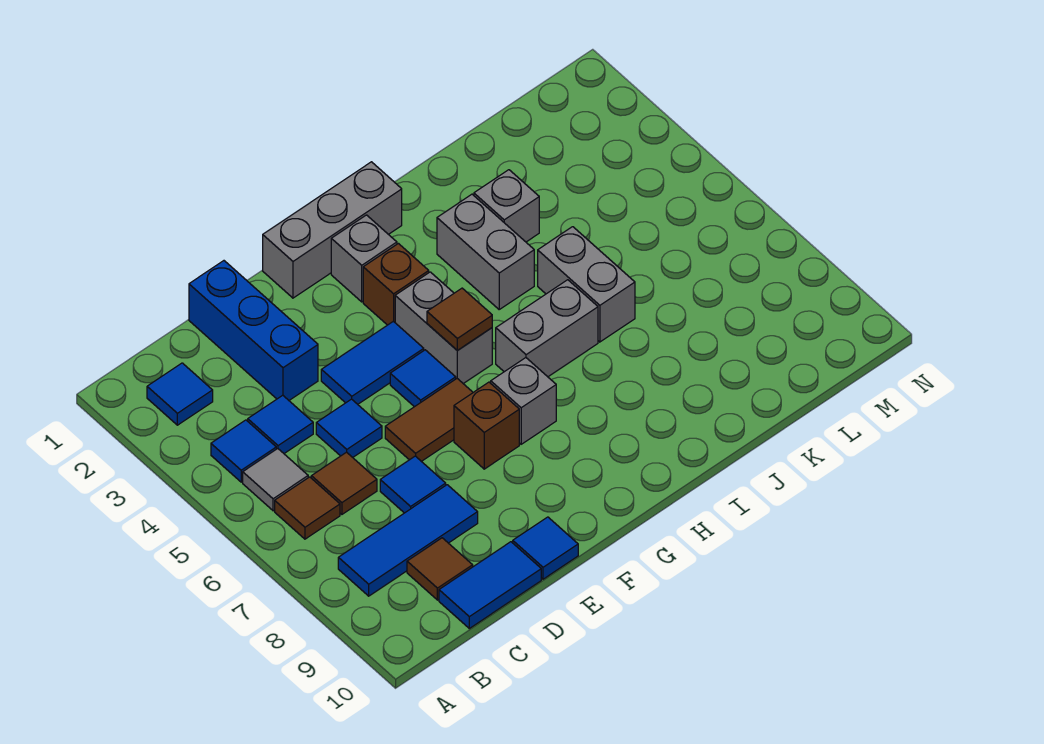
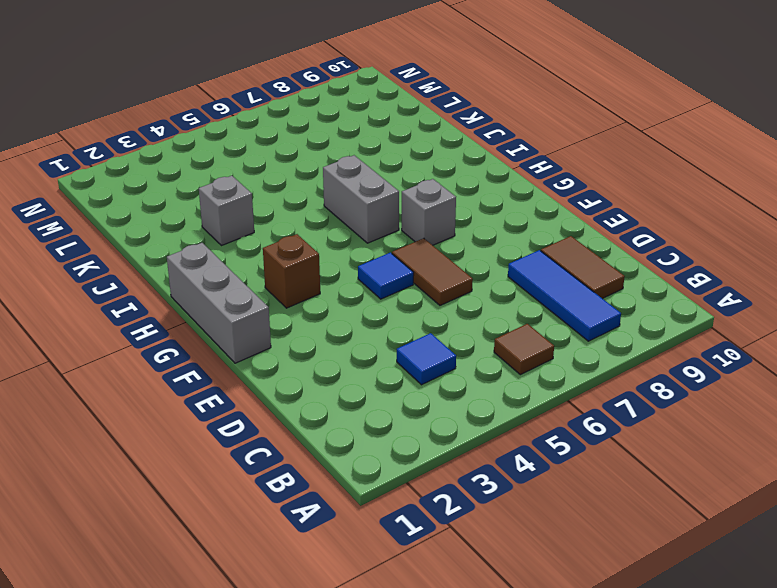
brown tile C9:D9 level 1 -> brown tile C9 level 1
none -> blue tile B2 level 1
none -> blue tile B4 level 1
none -> grey tile B5 level 1

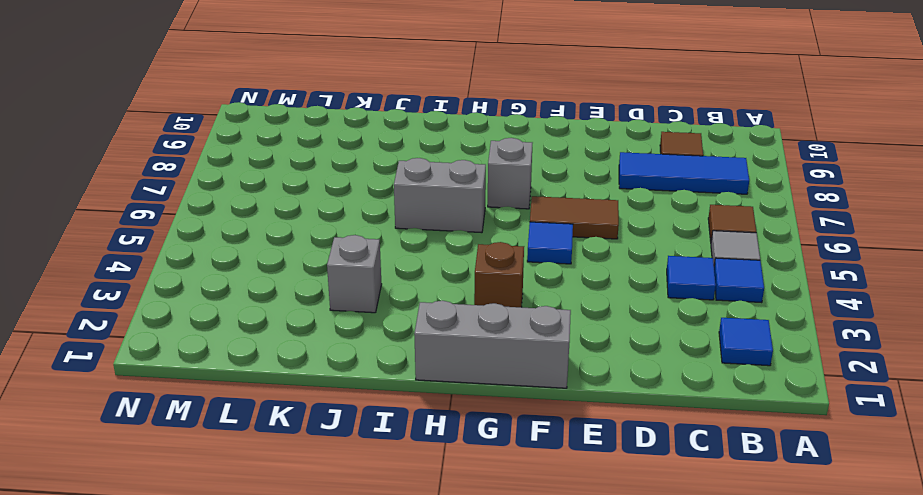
none -> brown tile C6 level 1
none -> blue tile C10:D10 level 1
none -> blue brick D1:D3 level 1

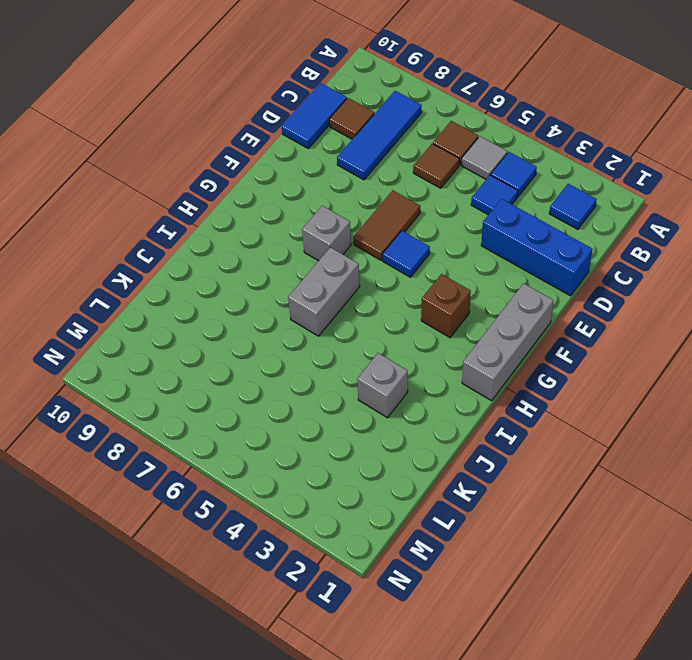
none -> blue tile D5 level 1
none -> blue tile D7 level 1
none -> blue tile E4:F4 level 1

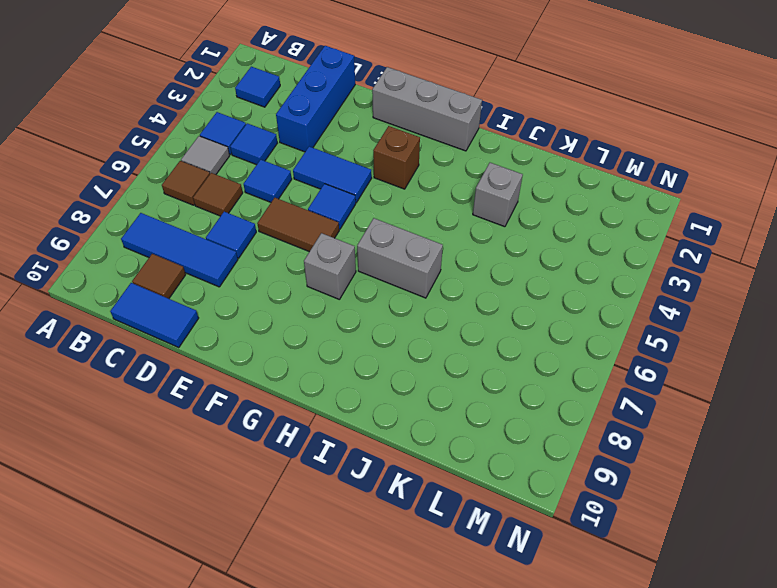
none -> blue tile E10 level 1
none -> brown brick F7 level 1
none -> grey brick G2 level 1

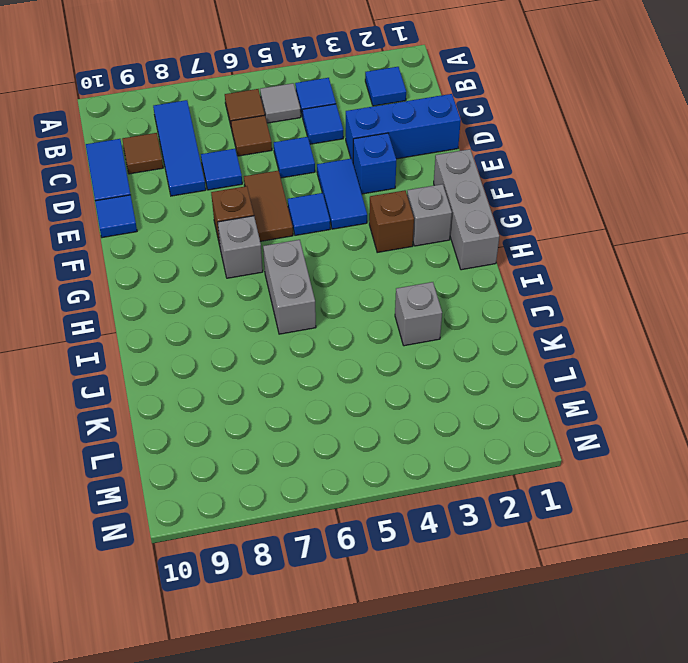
blue brick E3 level 1 -> none
none -> grey brick G4:G5 level 1
none -> grey brick I3:I4 level 1
none -> grey brick J5:J6 level 1

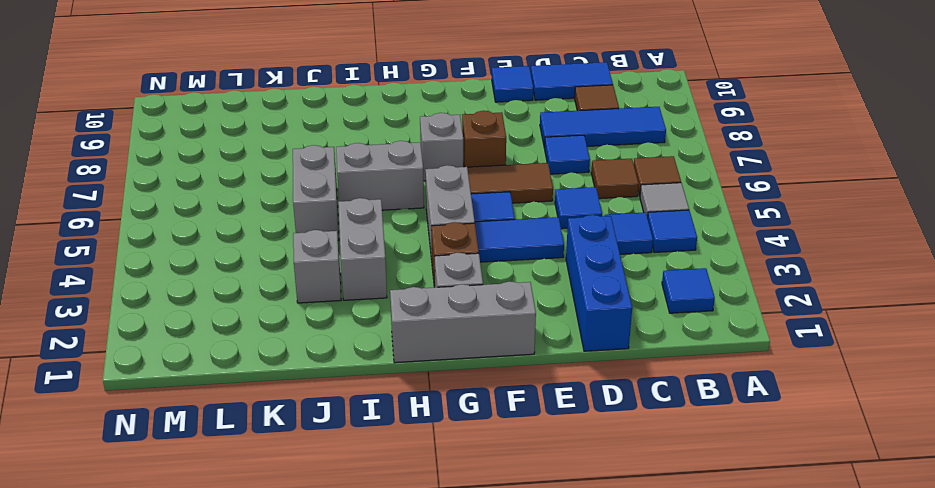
none -> brown tile G5 level 2

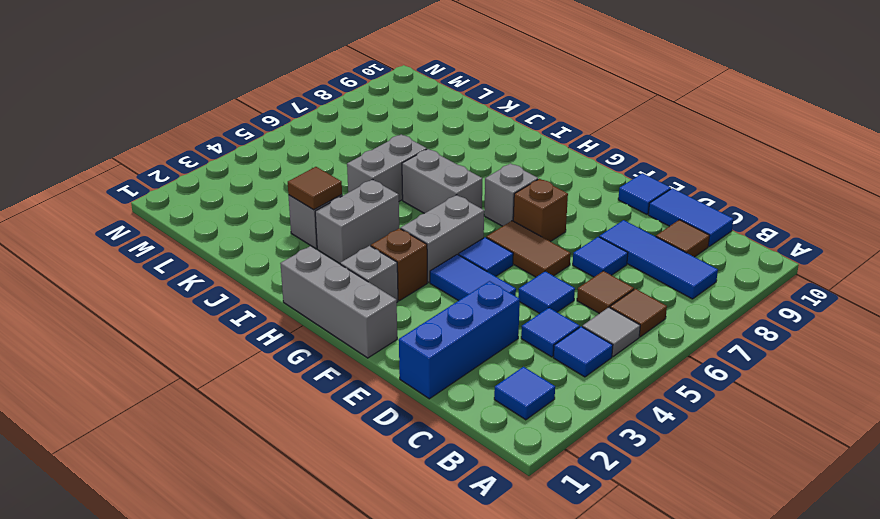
brown tile J3 level 2 -> brown tile G5 level 2

